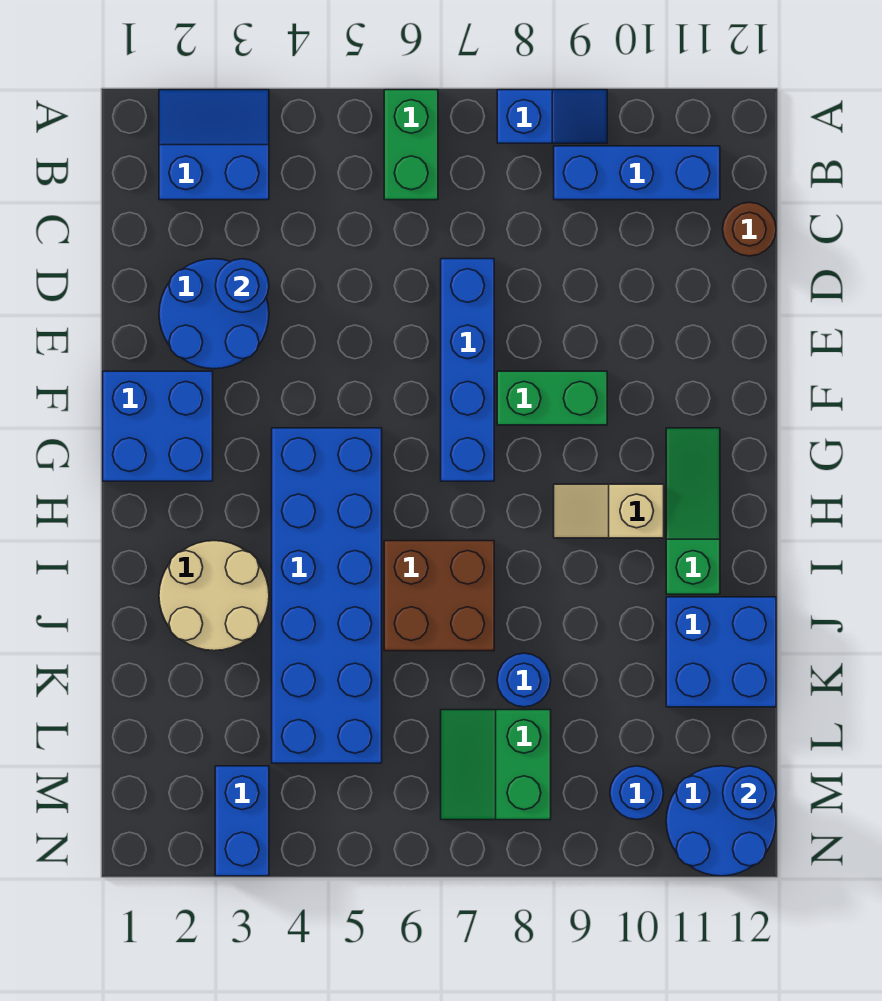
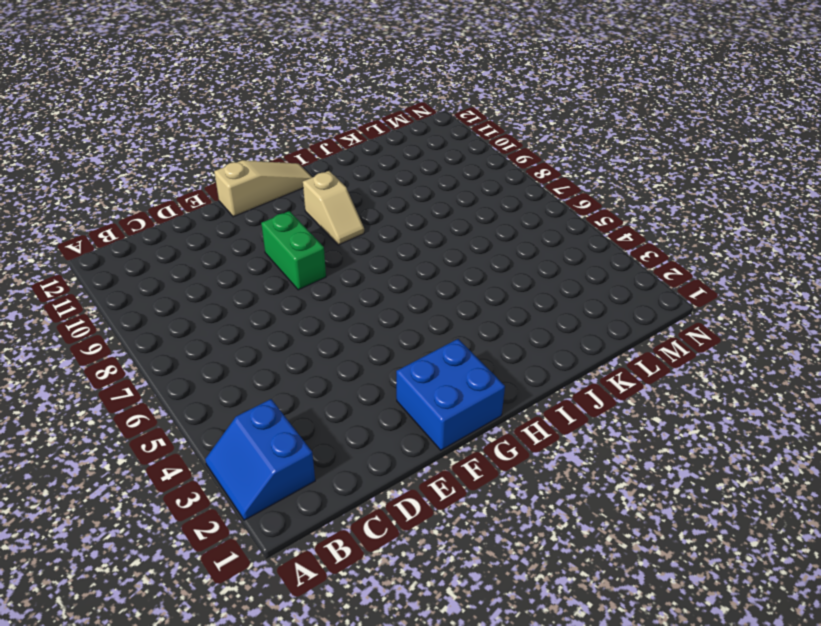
tan slope F12:H12 level 1 top F -> none
none -> green brick A6:B6 level 1
none -> blue slope A8:A9 level 1 top 8
none -> blue brick B9:B11 level 1

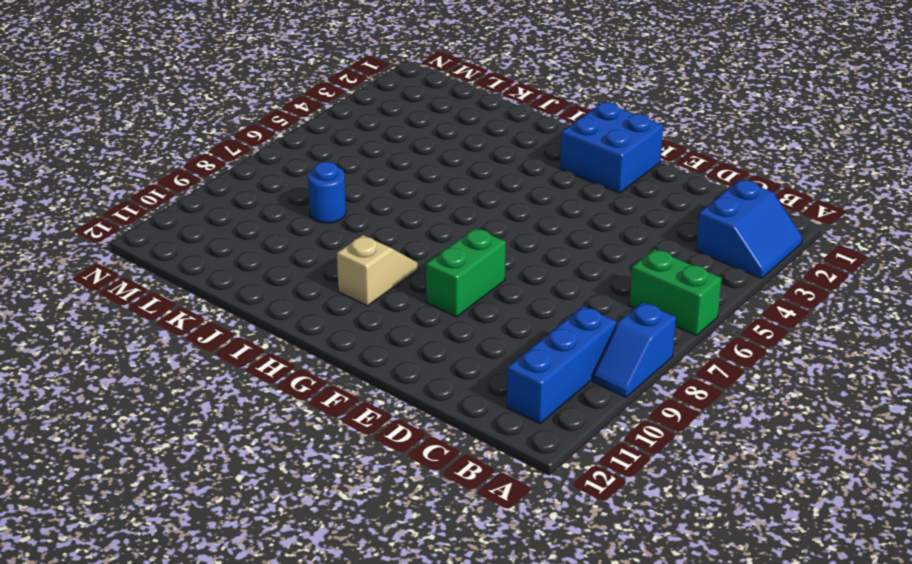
none -> brown round brick C12 level 1
none -> blue round brick D2:E3 level 1
none -> blue brick D7:G7 level 1

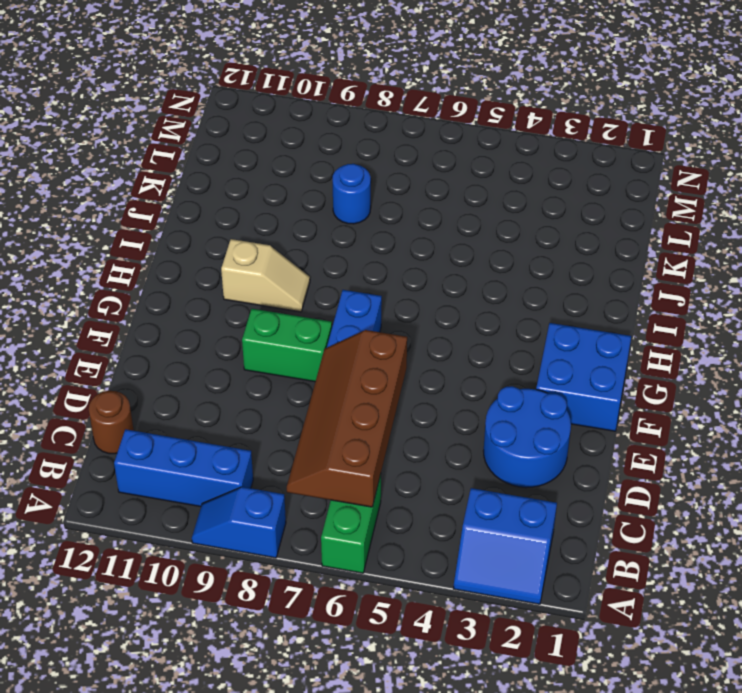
brown slope B6:E7 level 2 top 6 -> none
none -> blue brick G4:L5 level 1
none -> green slope G11:I11 level 1 top I
none -> tan round brick I2:J3 level 1

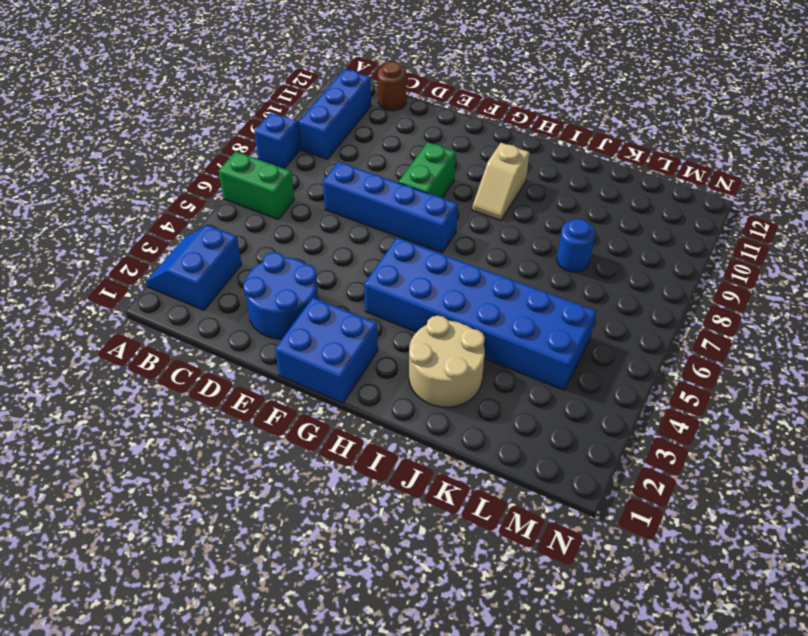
none -> green slope G11:I11 level 1 top I
none -> brown brick I6:J7 level 1
none -> blue brick J11:K12 level 1

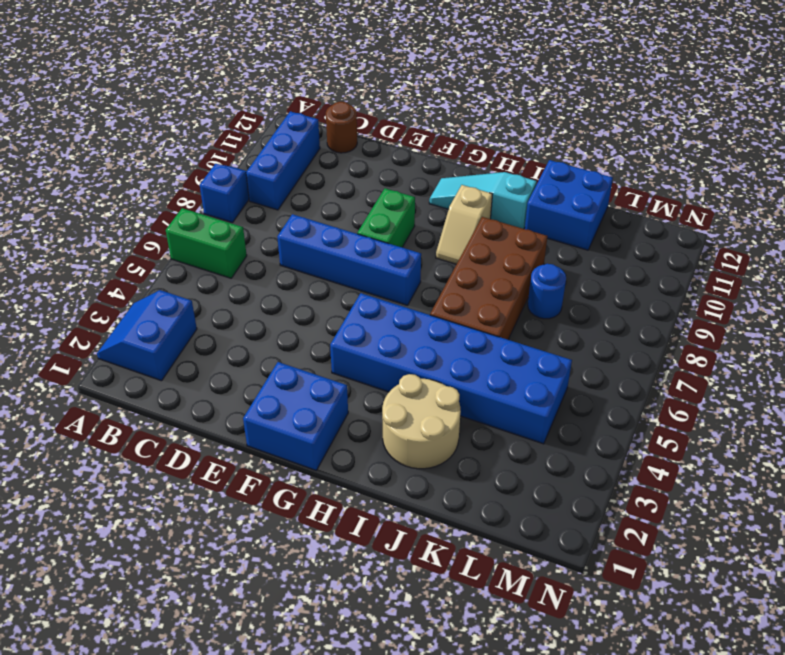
cyan slope G11:I11 level 1 top I -> green slope G11:I11 level 1 top I
brown brick I6:J9 level 1 -> brown brick I6:J7 level 1
none -> blue round brick D2:E3 level 1
none -> green slope L7:M8 level 1 top 8
none -> blue brick M3:N3 level 1

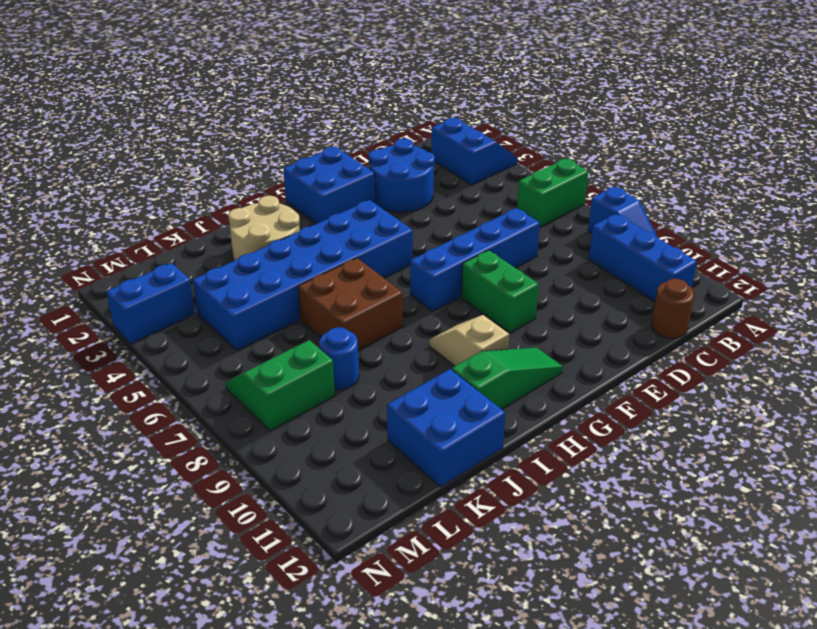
none -> blue round brick M10 level 1
none -> blue round brick M11:N12 level 1
none -> blue round brick D3 level 2

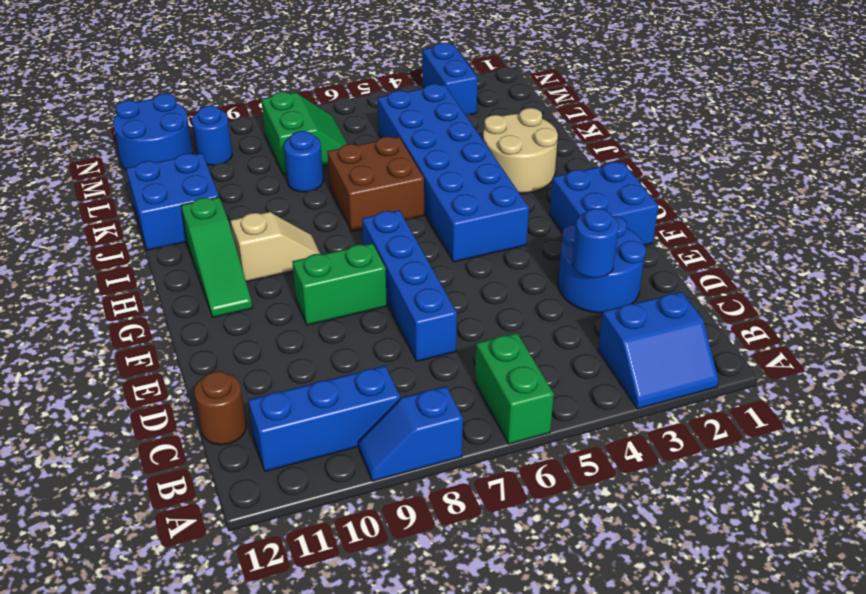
none -> blue round brick M12 level 2

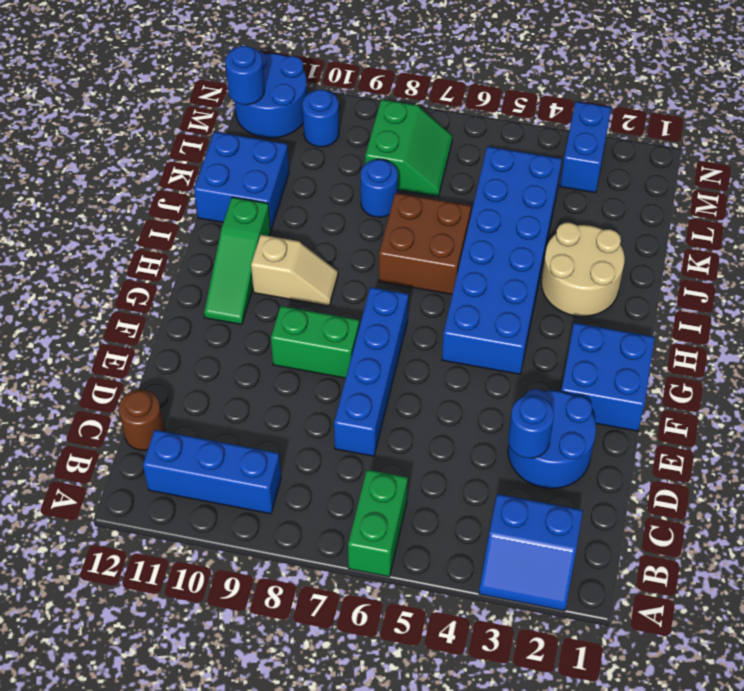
none -> blue slope A8:A9 level 1 top 8

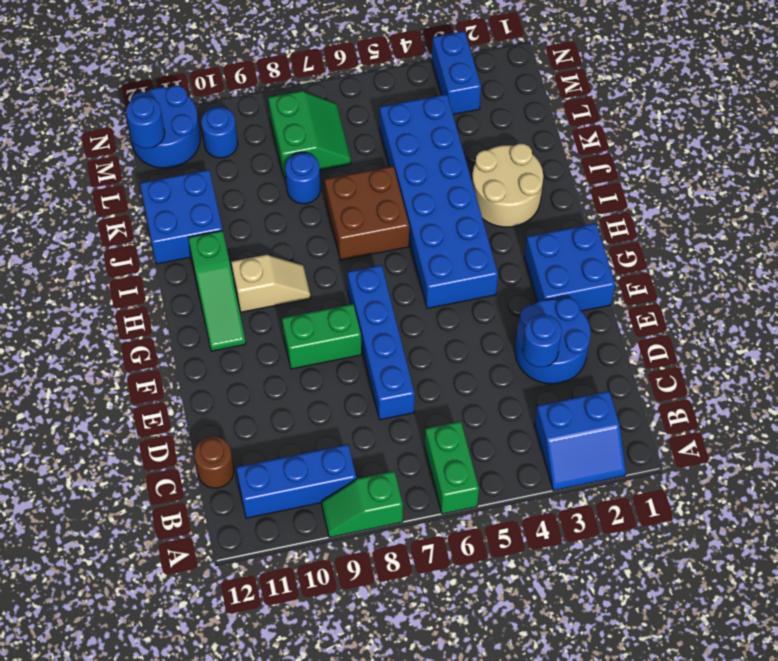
green slope A8:A9 level 1 top 8 -> blue slope A8:A9 level 1 top 8

